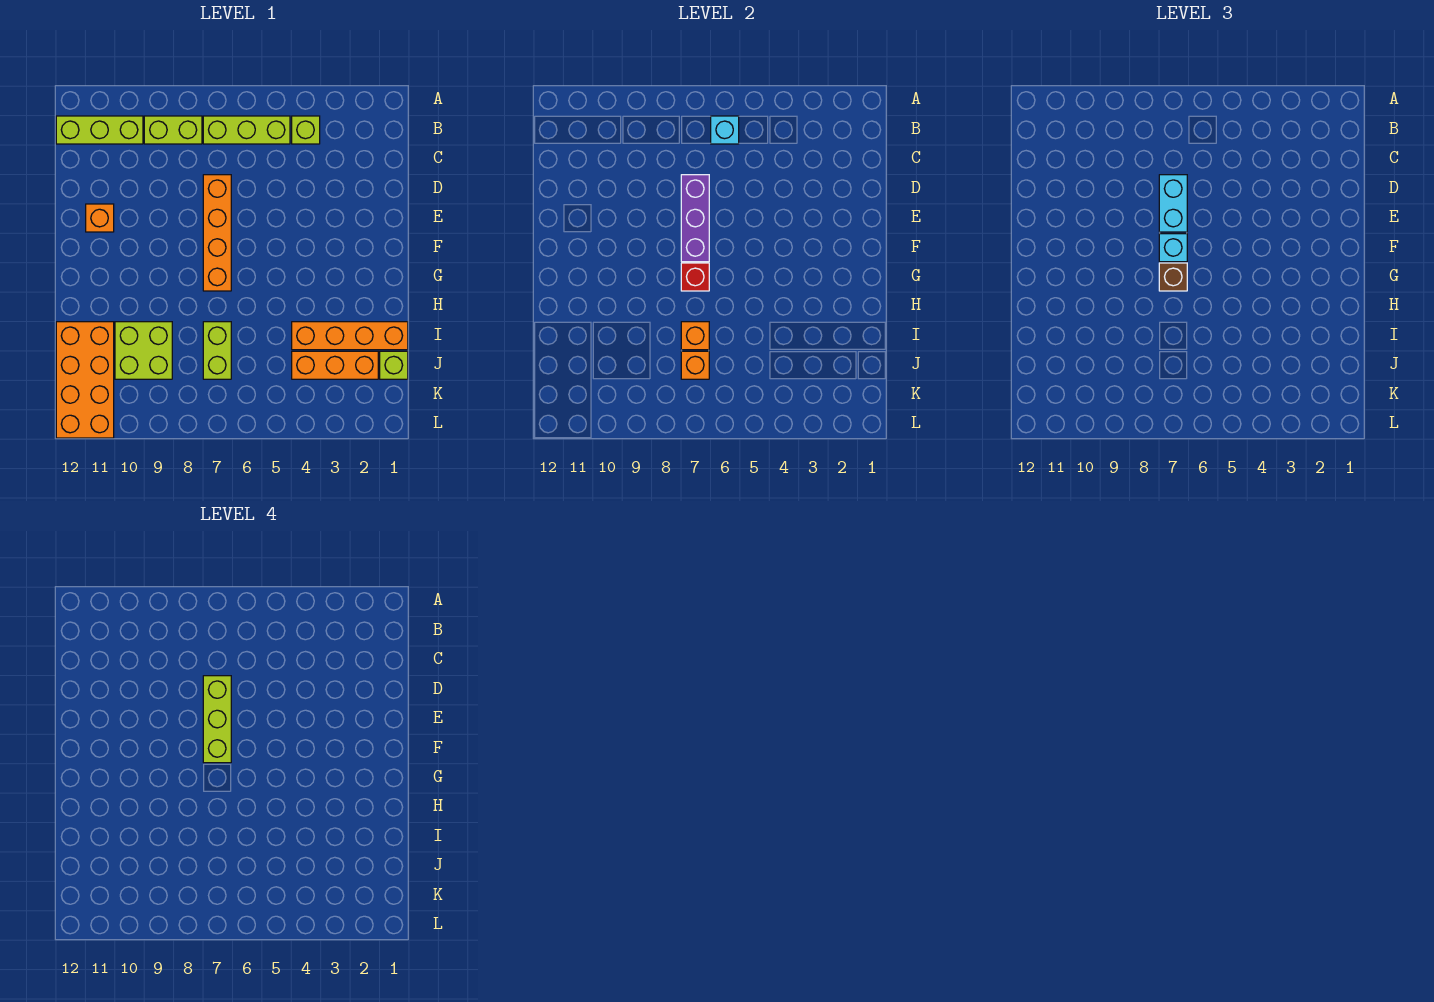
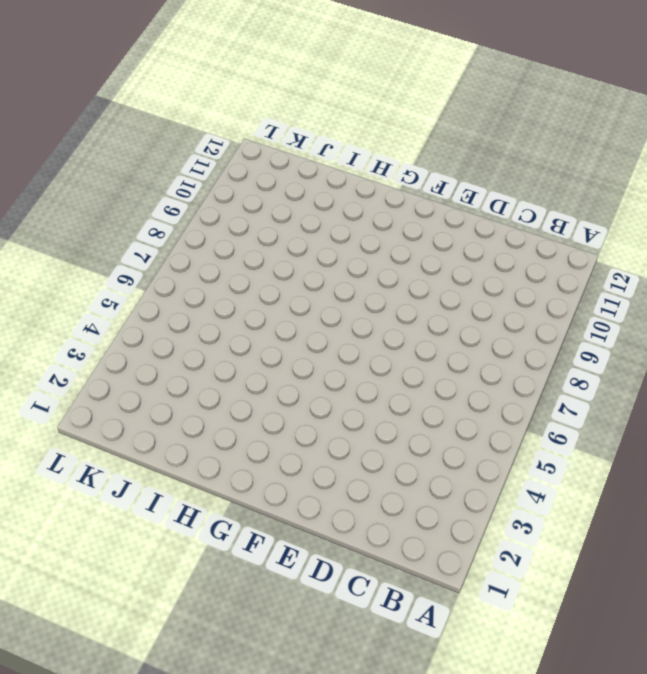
none -> lime brick B4 level 1
none -> lime brick B5:B7 level 1
none -> lime brick B8:B9 level 1

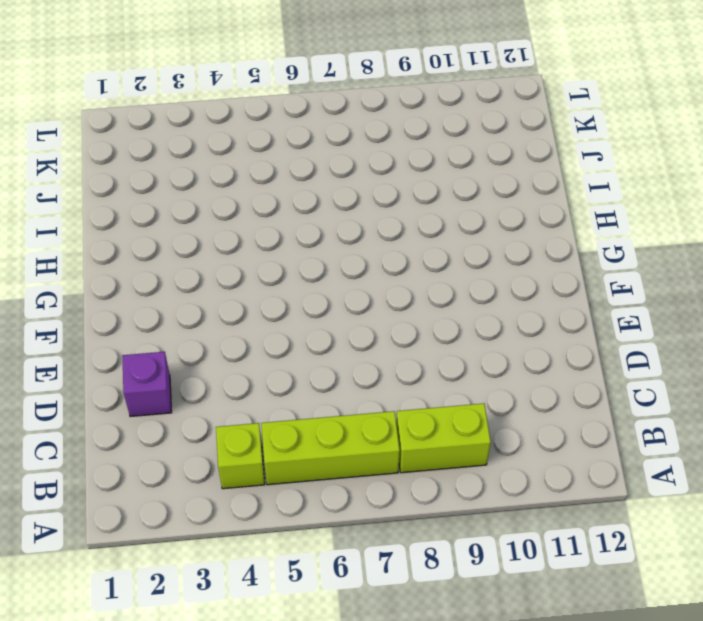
purple brick D2 level 1 -> none
none -> lime brick B10:B12 level 1
none -> orange brick D7:G7 level 1
none -> orange brick E11 level 1

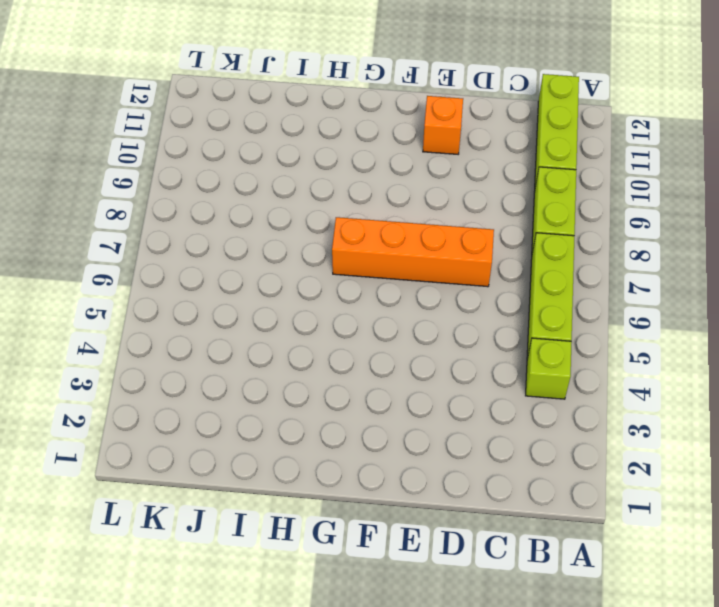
none -> orange brick I1:I4 level 1
none -> lime brick I7:J7 level 1
none -> lime brick I9:J10 level 1

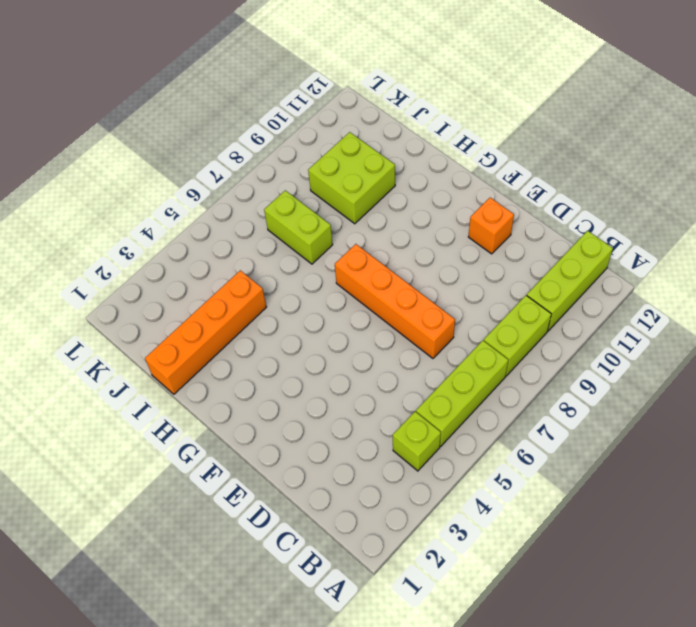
none -> orange brick I11:L12 level 1
none -> lime brick J1 level 1
none -> orange brick J2:J4 level 1

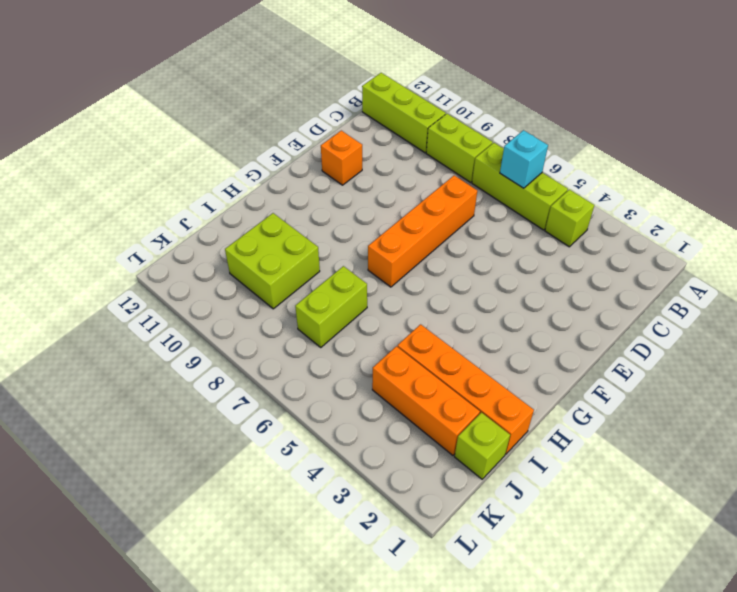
none -> orange brick I11:L12 level 1
none -> purple brick D7:F7 level 2
none -> red brick G7 level 2

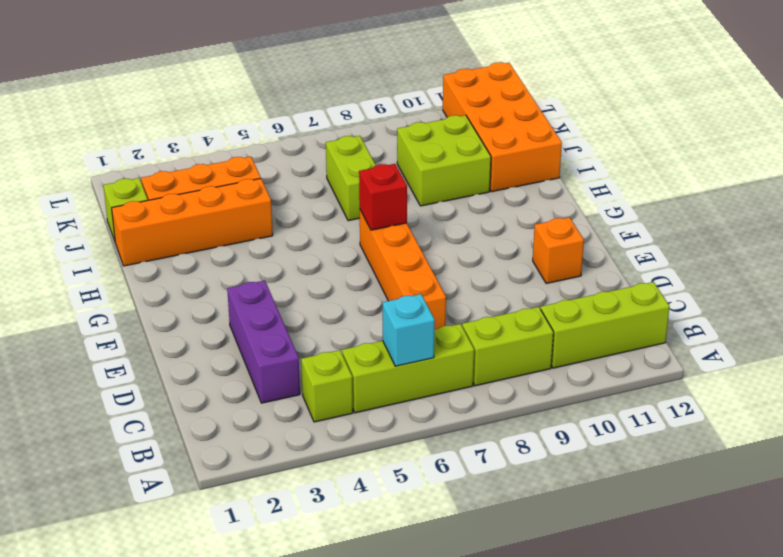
purple brick C3:E3 level 1 -> purple brick D7:F7 level 2
none -> orange brick I7 level 2
none -> orange brick J7 level 2
none -> cyan brick D7:E7 level 3

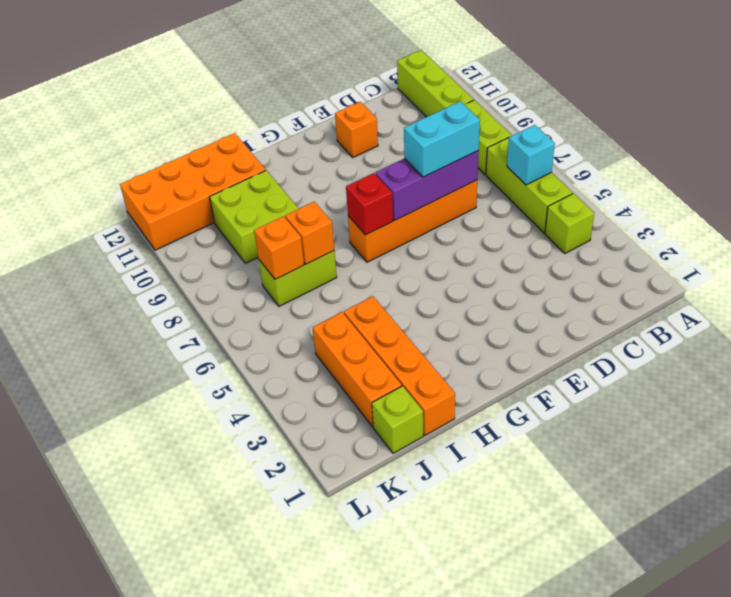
none -> cyan brick F7 level 3
none -> brown brick G7 level 3
none -> lime brick D7:F7 level 4

